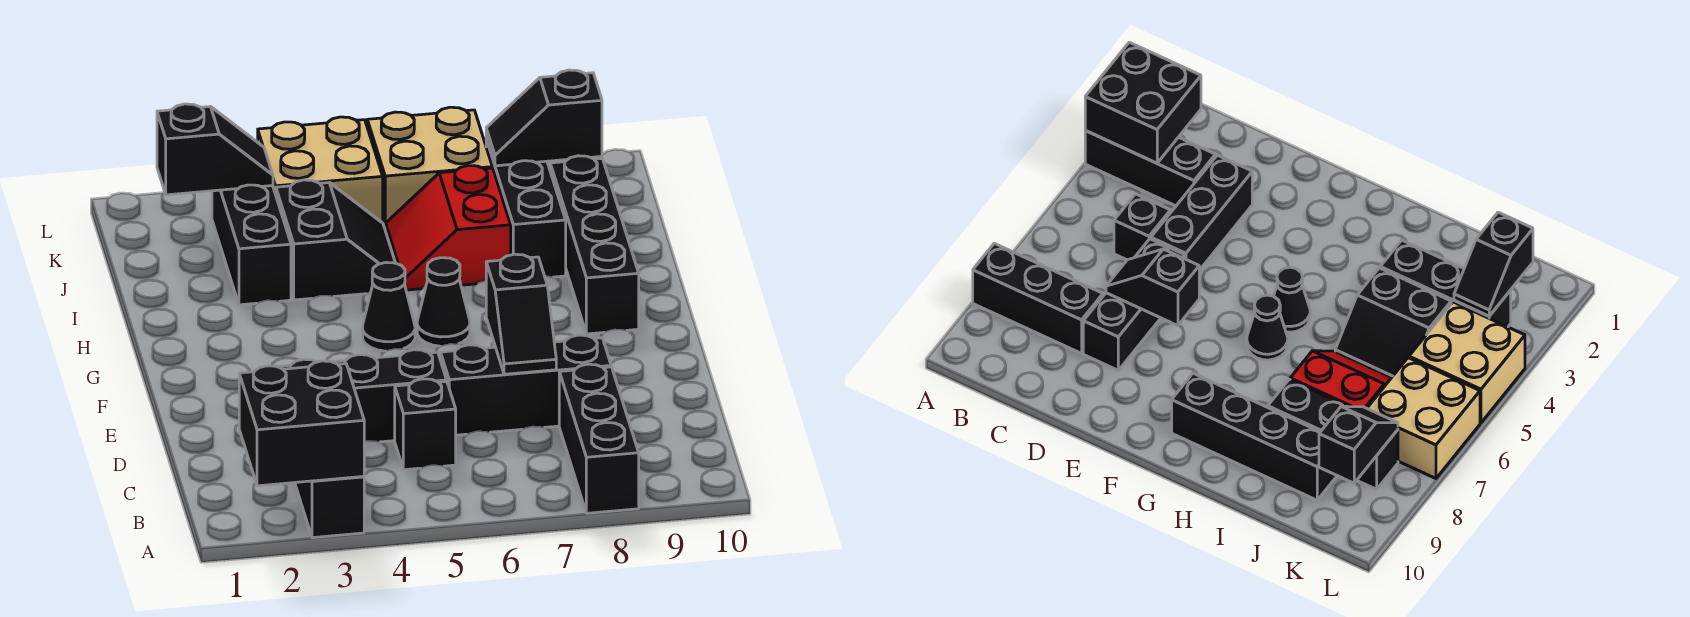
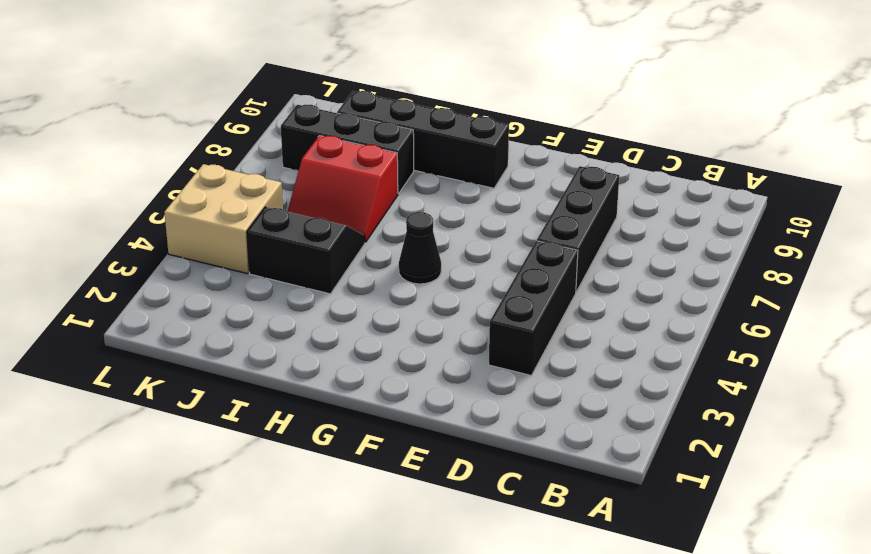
none -> black brick A3:C3 level 1
none -> black brick A8:C8 level 1
none -> black brick C5 level 1

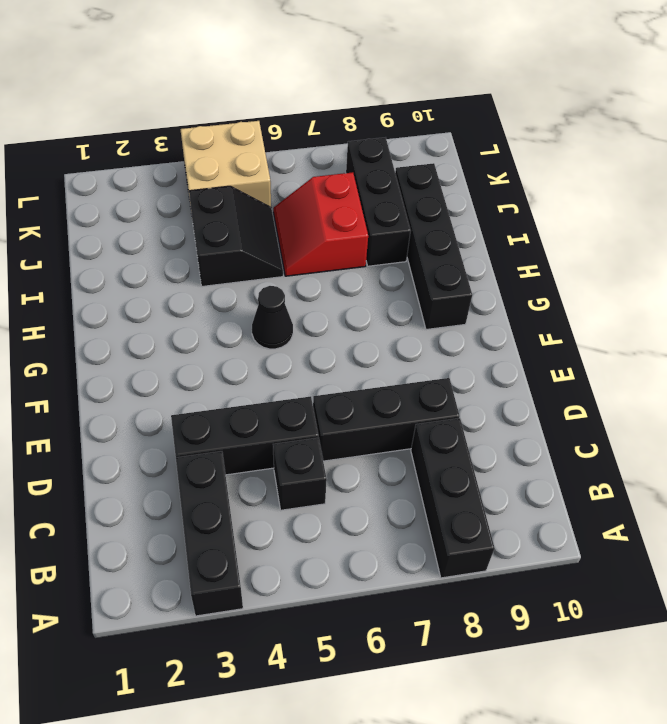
none -> black cone G6 level 1
none -> black brick I3:K3 level 1
none -> tan brick K6:L7 level 1

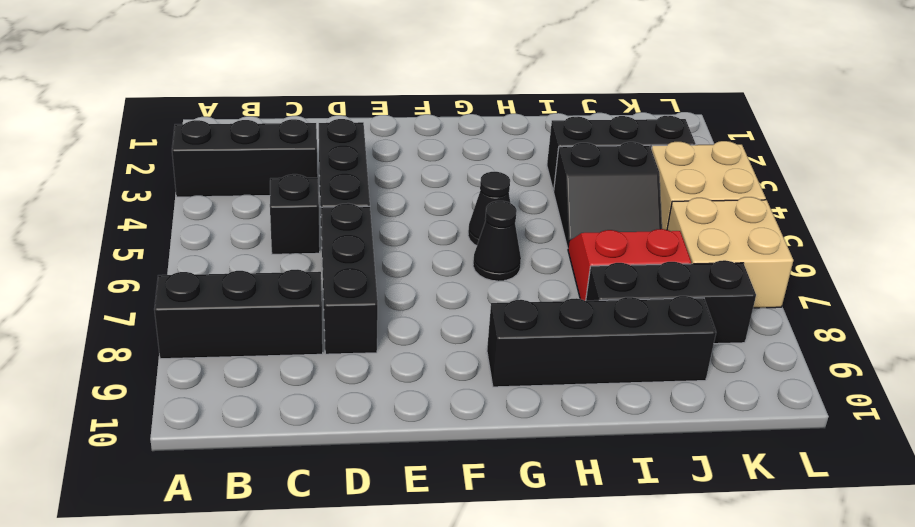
none -> black brick A2:B3 level 2
none -> black slope D7:E7 level 2 top E
none -> black slope K2:K3 level 2 top 2

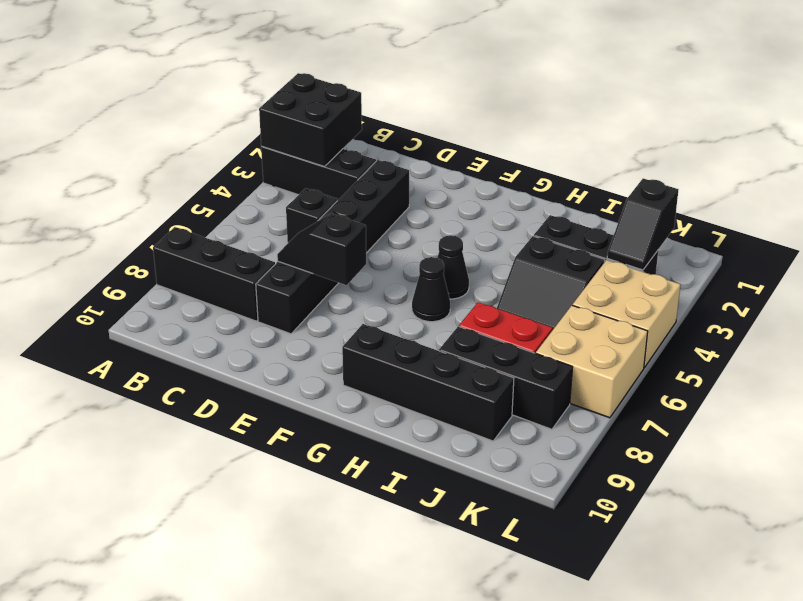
none -> black slope K8:K9 level 2 top 9

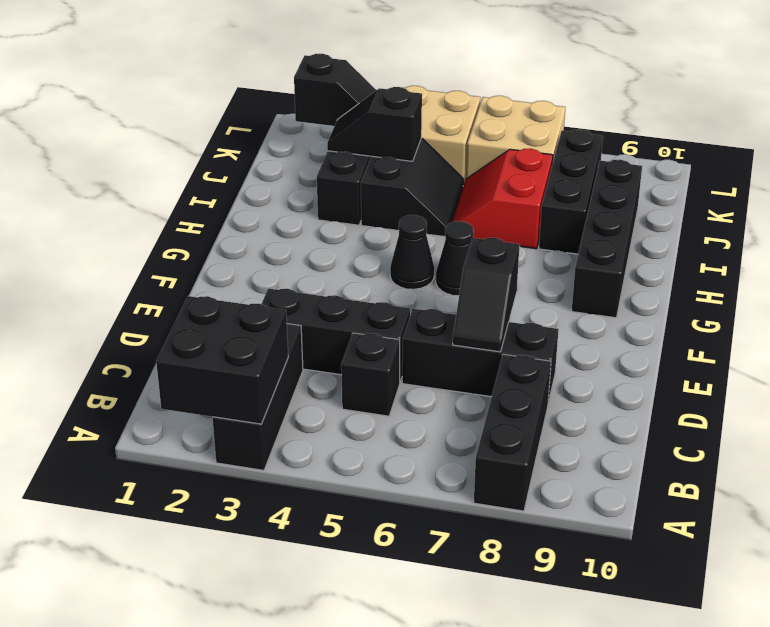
black slope J3:J4 level 2 top 4 -> black slope K8:K9 level 2 top 9

